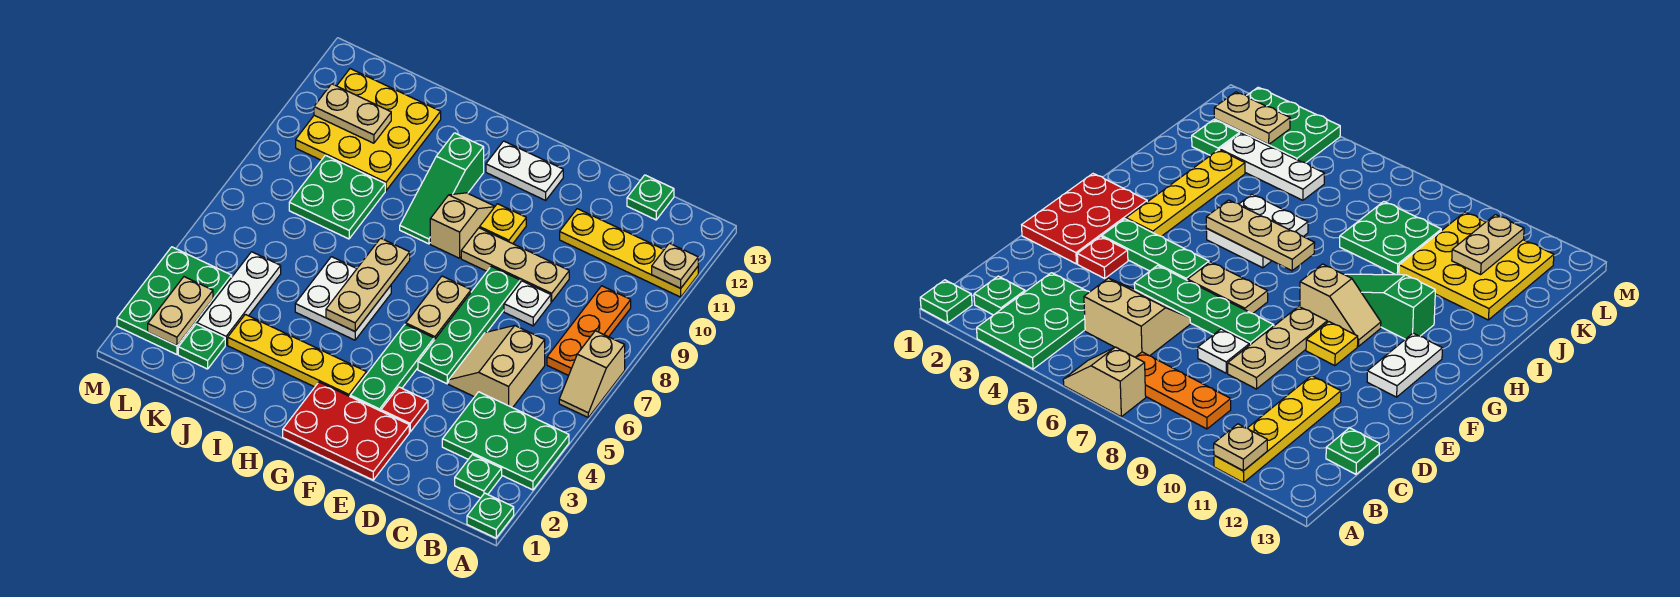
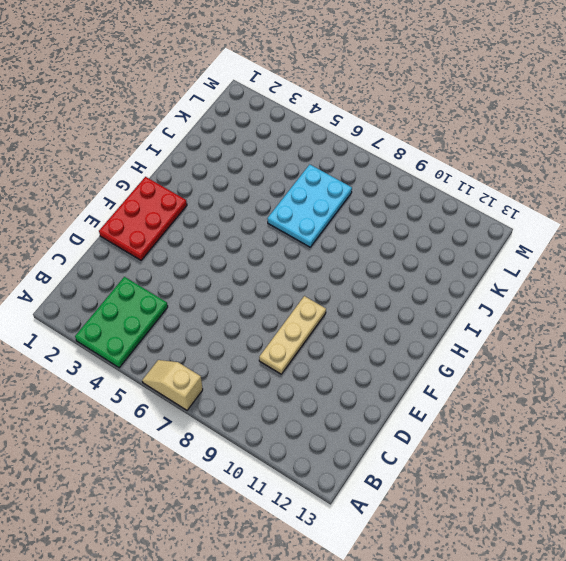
cyan plate I6:K7 level 1 -> white plate H5:I6 level 1
none -> green plate A1 level 1
none -> yellow plate A11:D11 level 1
none -> green plate B2 level 1
none -> orange plate B7:B9 level 1

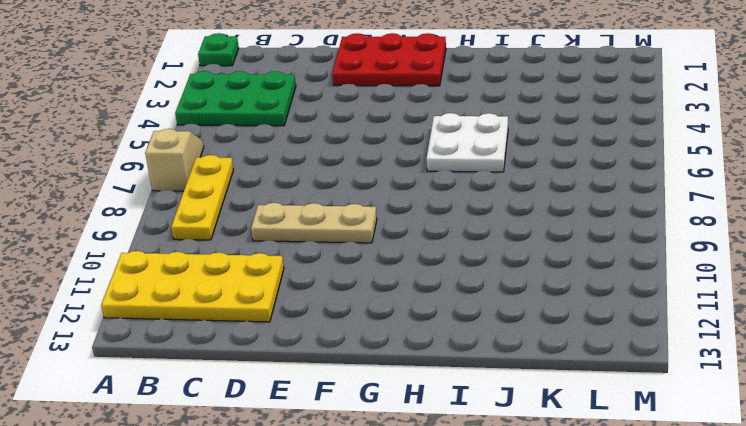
yellow plate A11:D12 level 1 -> yellow plate A11:D11 level 1
yellow plate B7:B9 level 1 -> orange plate B7:B9 level 1
none -> green plate B2 level 1
none -> tan slope C5:D6 level 1 top C
none -> green plate C13 level 1
none -> white plate D8 level 1

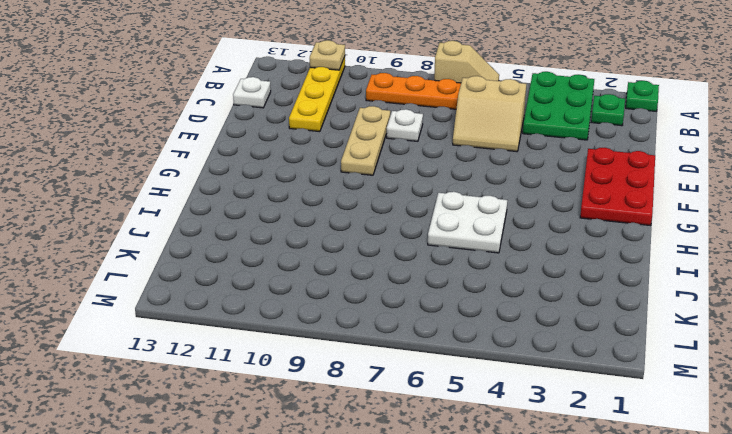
white plate C13 level 1 -> green plate C13 level 1
none -> red plate E3 level 1
none -> green plate E5:E8 level 1
none -> green plate F3:F5 level 1
none -> tan plate F6:F7 level 1

